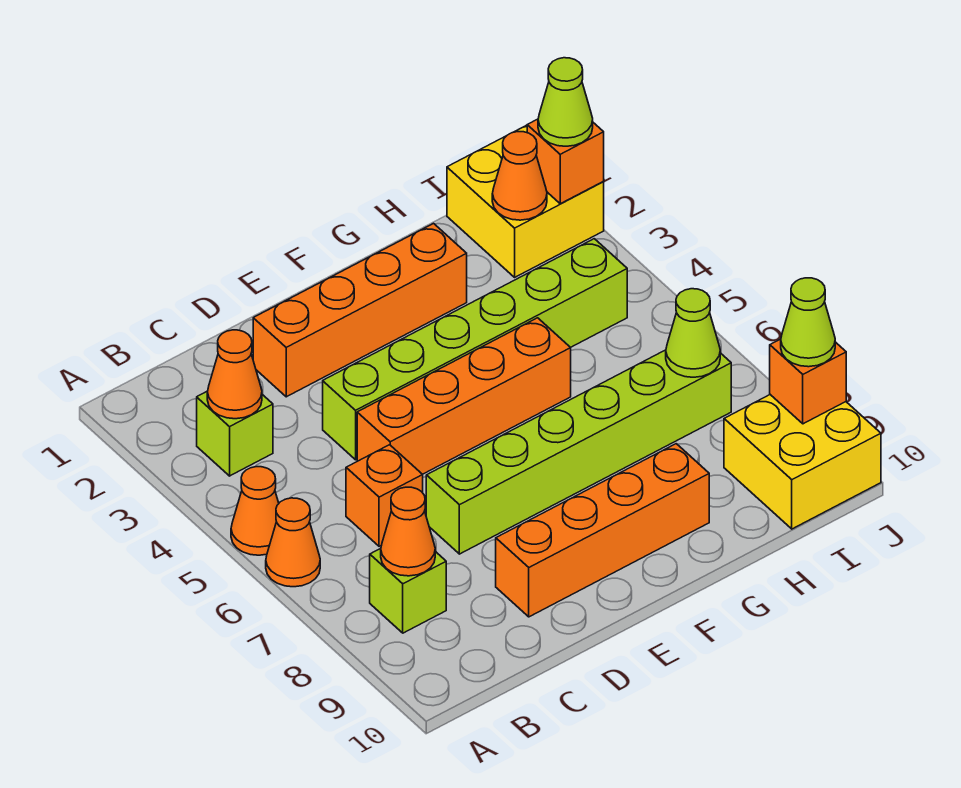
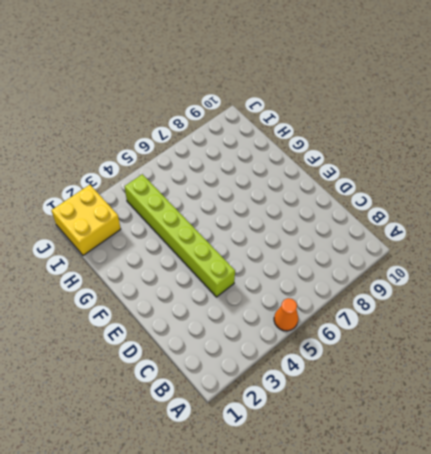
none -> orange cone A6 level 1
none -> lime brick B3 level 1
none -> lime brick B8 level 1

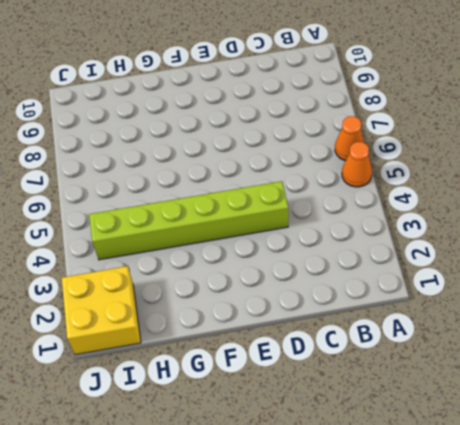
none -> lime brick B3 level 1
none -> lime brick B8 level 1
none -> orange brick C6 level 1

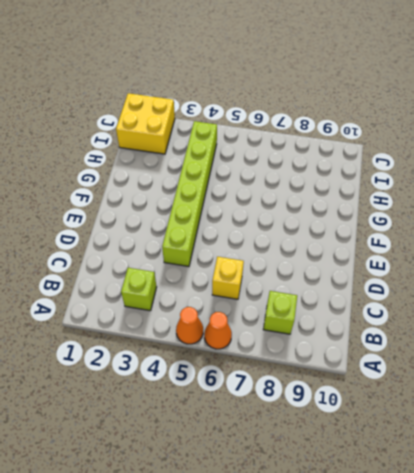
yellow brick C6 level 1 -> orange brick C6 level 1
none -> orange brick D2:G2 level 1
none -> orange brick D5:G5 level 1
none -> lime brick D7:I7 level 1

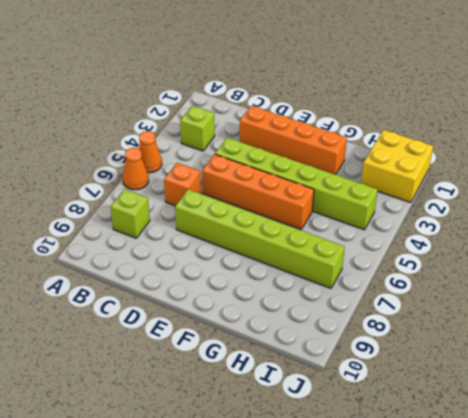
none -> orange brick D9:G9 level 1
none -> yellow brick I9:J10 level 1
none -> orange cone B3 level 2

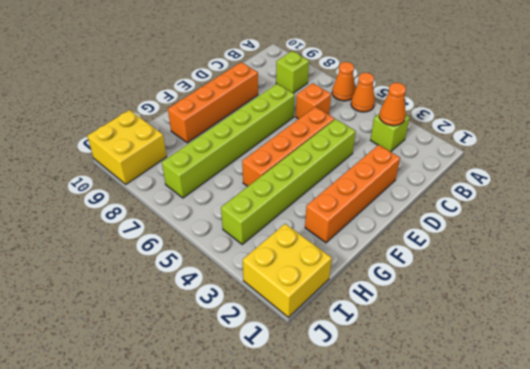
none -> orange cone B8 level 2
none -> orange cone I2 level 2
none -> lime cone I7 level 2

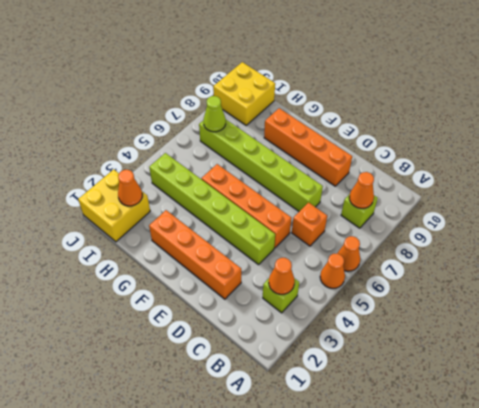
none -> orange brick J2 level 2
none -> orange brick J9 level 2
none -> lime cone J2 level 3

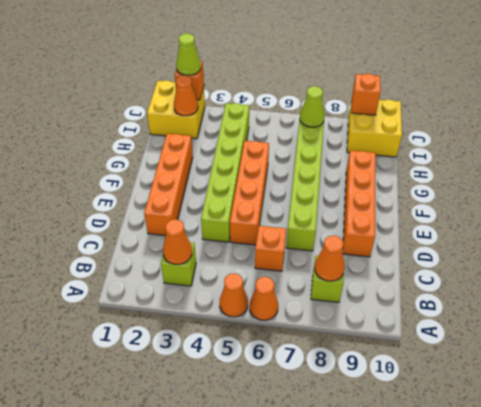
none -> lime cone J9 level 3

